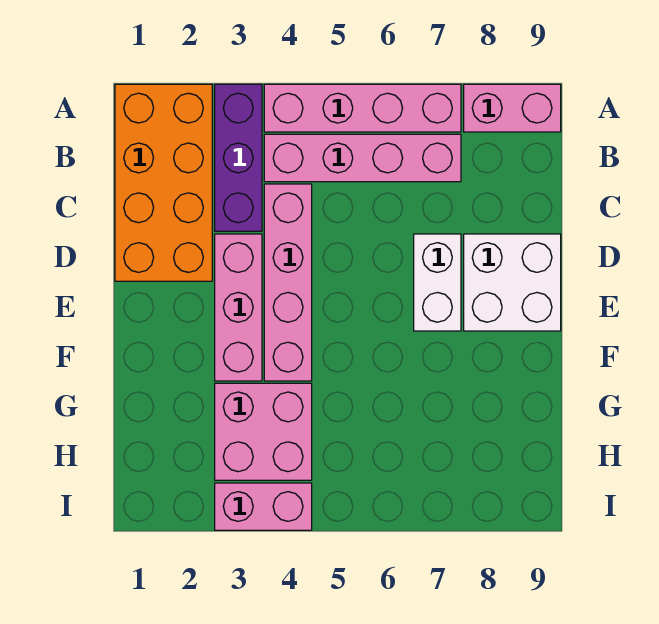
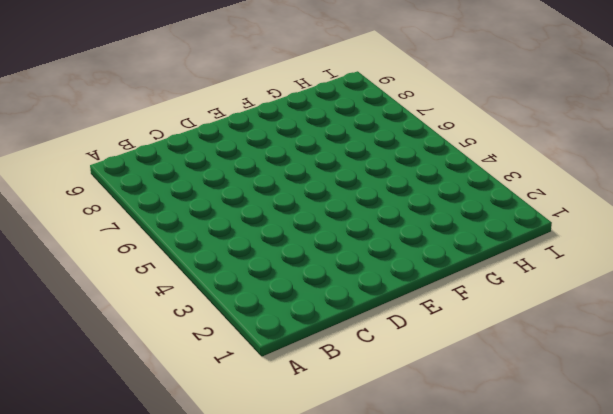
none -> orange brick A1:D2 level 1
none -> purple brick A3:C3 level 1

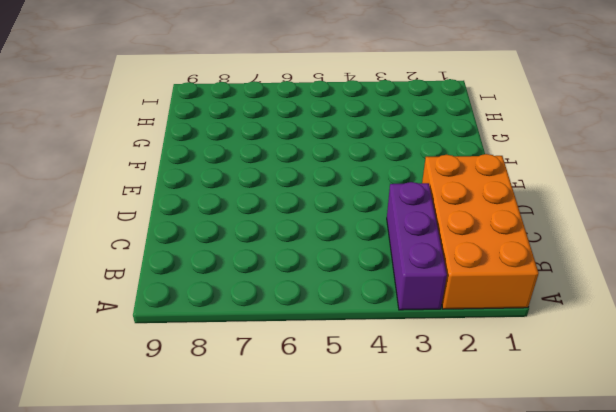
none -> pink brick A4:A7 level 1
none -> pink brick A8:A9 level 1

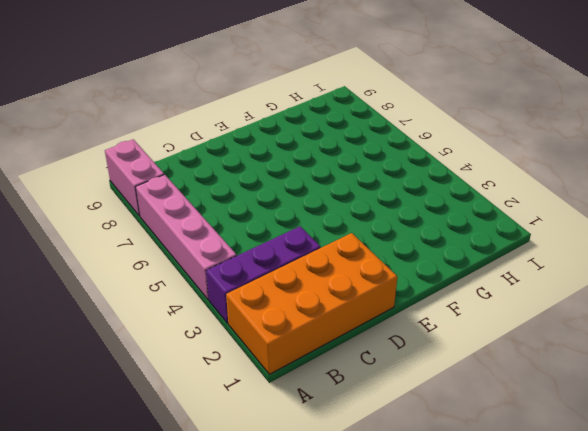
none -> pink brick B4:B7 level 1
none -> pink brick C4:F4 level 1

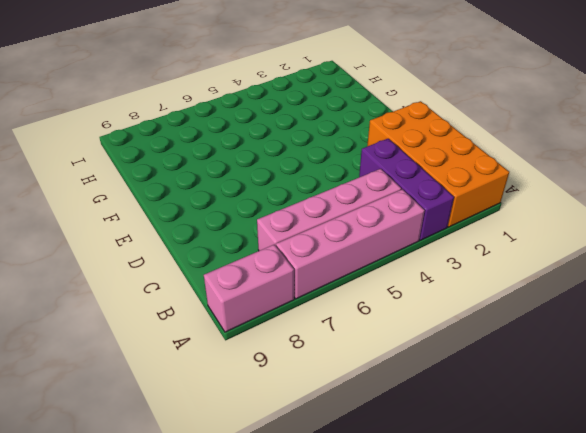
none -> pink brick C4:F4 level 1
none -> pink brick D3:F3 level 1

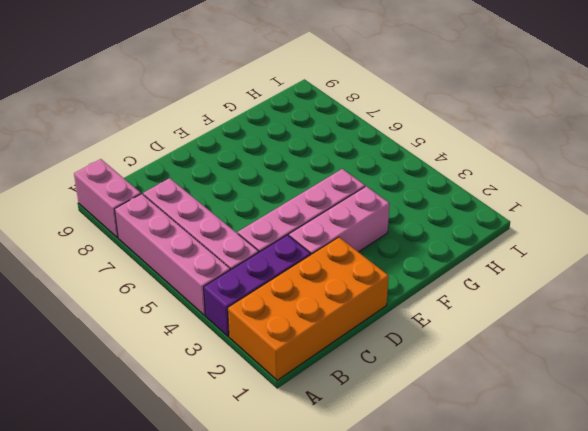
none -> white brick D7:E7 level 1
none -> white brick D8:E9 level 1

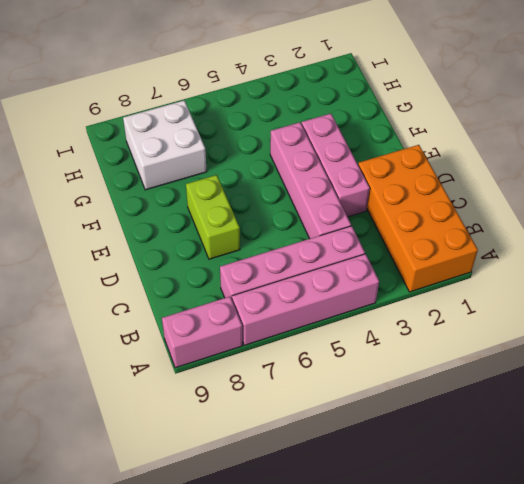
lime brick D7:E7 level 1 -> white brick D7:E7 level 1
white brick G7:H8 level 1 -> white brick D8:E9 level 1
none -> purple brick A3:C3 level 1
none -> pink brick G3:H4 level 1

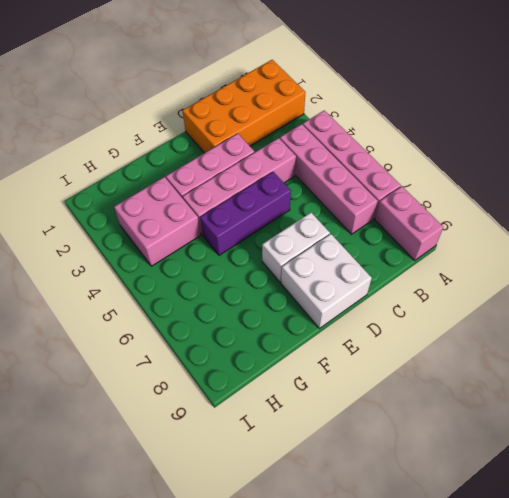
purple brick D5:F5 level 1 -> purple brick A3:C3 level 1
none -> pink brick I3:I4 level 1

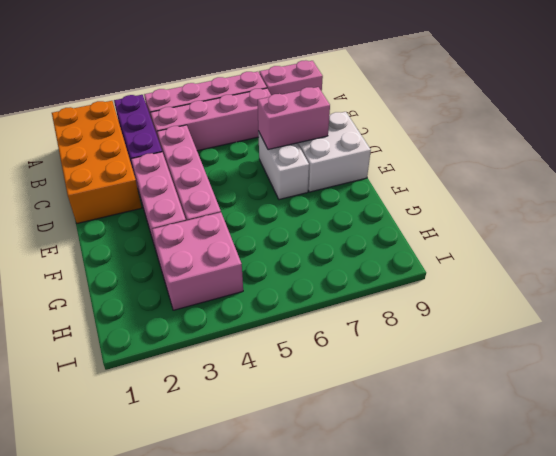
pink brick D7:D8 level 2 -> pink brick I3:I4 level 1

